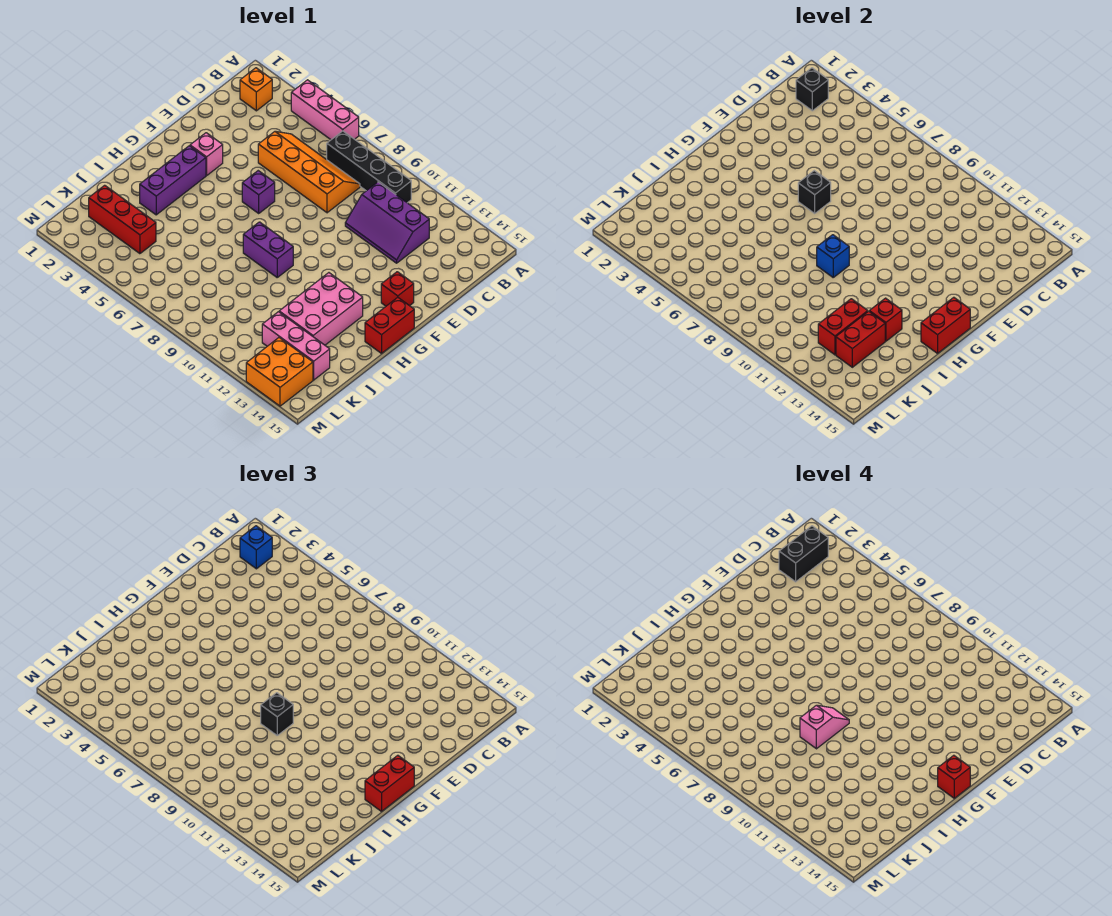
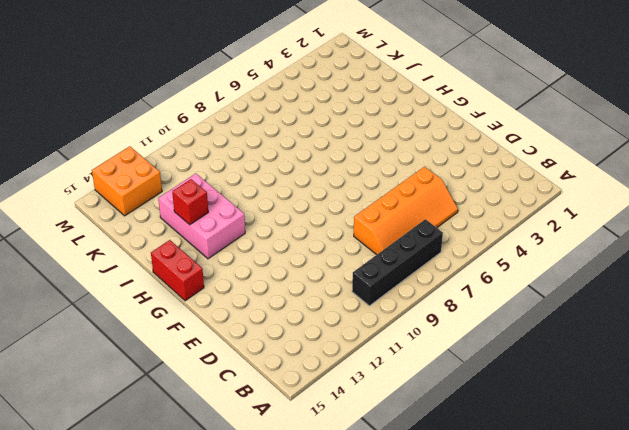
none -> pink brick A4:A6 level 1
none -> orange brick B2 level 1
none -> purple slope C10:D12 level 1 top C

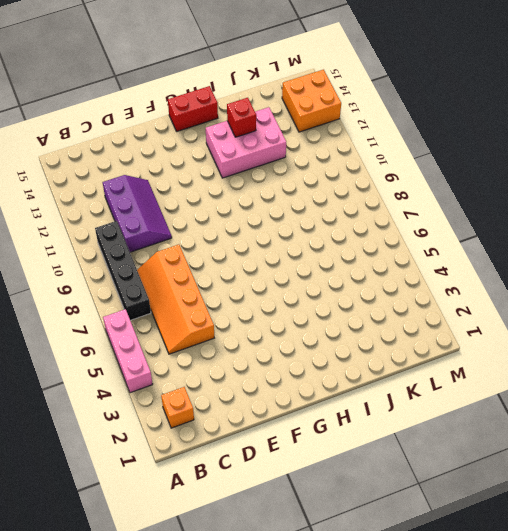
none -> pink brick F3 level 1
none -> purple brick F6 level 1
none -> red brick F14 level 1

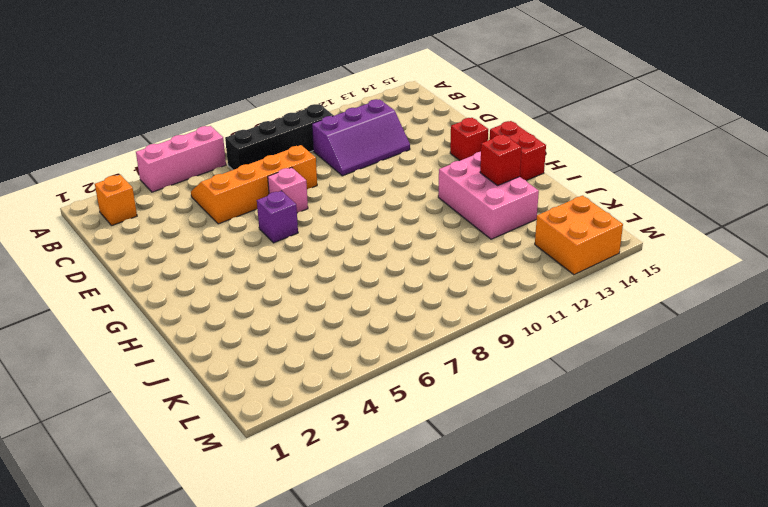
pink brick E7 level 1 -> pink brick F3 level 1
none -> purple brick G3:I3 level 1
none -> purple brick H8:H9 level 1
none -> red brick K2:K4 level 1

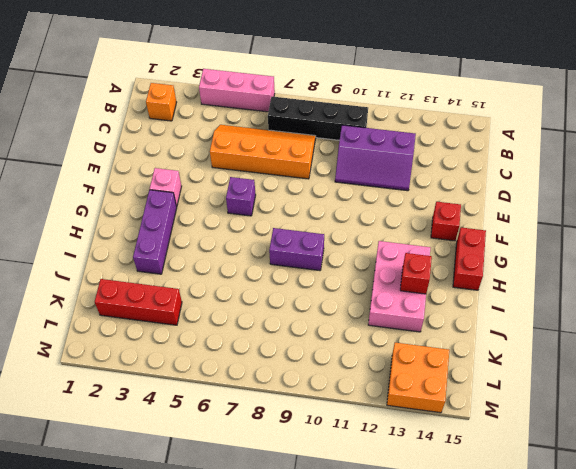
none -> pink brick K12:K14 level 1
none -> black brick B2 level 2
none -> black brick F6 level 2

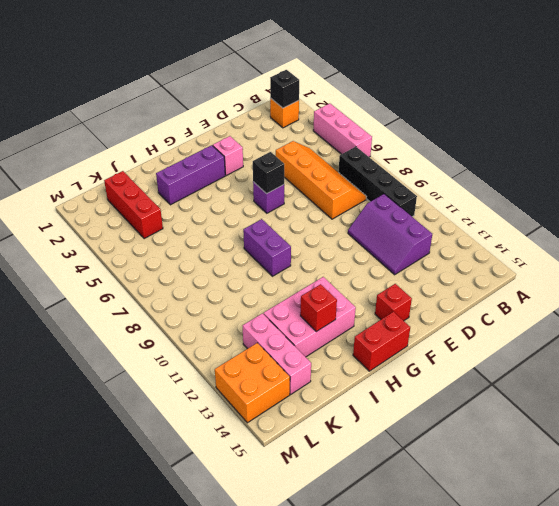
none -> red brick G15:H15 level 2
none -> blue brick H9 level 2
none -> red brick J12:K12 level 2

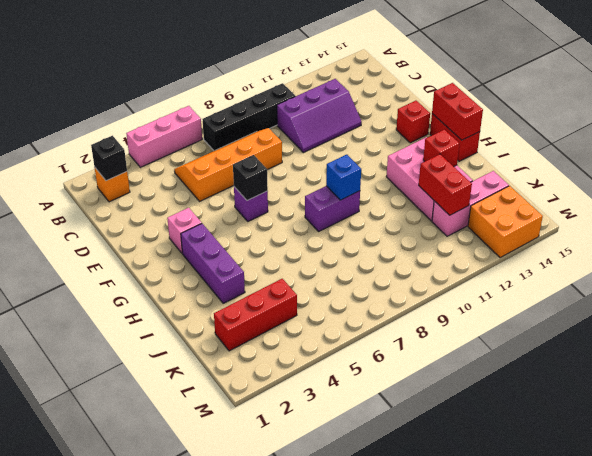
none -> red brick J13:K13 level 2
none -> blue brick B2 level 3
none -> red brick G15:H15 level 3

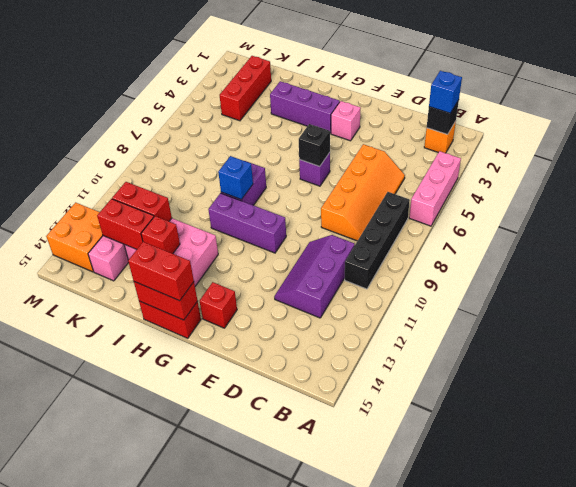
purple brick F10:H10 level 1 -> none
none -> black brick H9 level 3
none -> black brick B2:C2 level 4
none -> red brick G15 level 4

